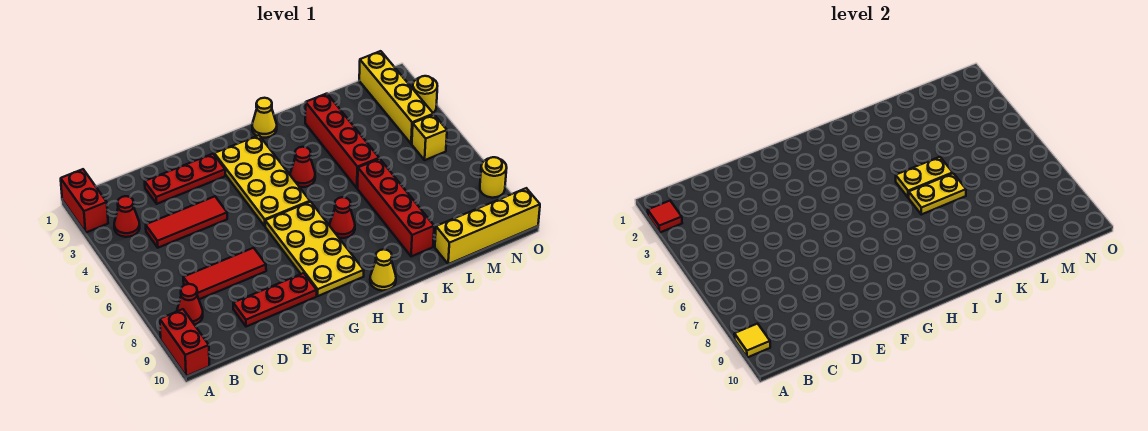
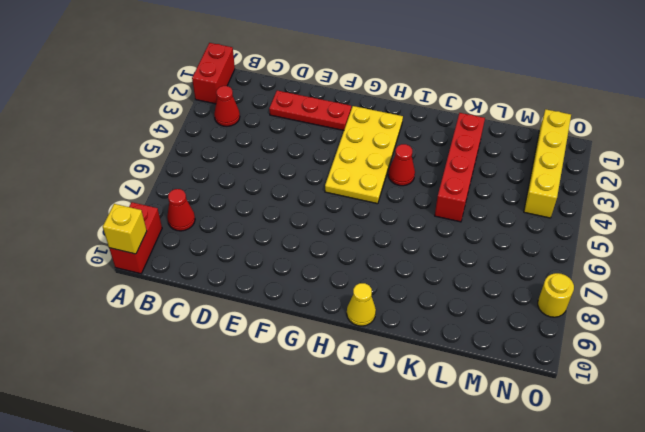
yellow brick A10 level 2 -> yellow brick N5 level 1
none -> red tile C4:E4 level 1
none -> red tile C7:E7 level 1
none -> red plate D9:F9 level 1

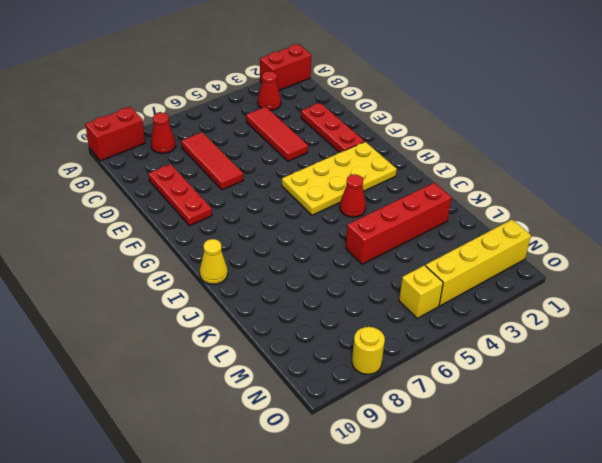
none -> yellow plate G6:H9 level 1
none -> yellow cone I1 level 1
none -> red cone I7 level 1

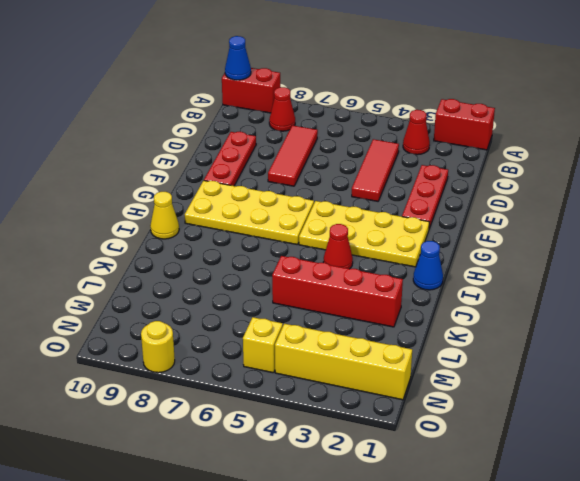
blue cone A10 level 2 -> none
blue cone I1 level 1 -> yellow cone I1 level 1
none -> red cone I7 level 1
none -> red brick K6:K9 level 1
none -> yellow brick L10:O10 level 1

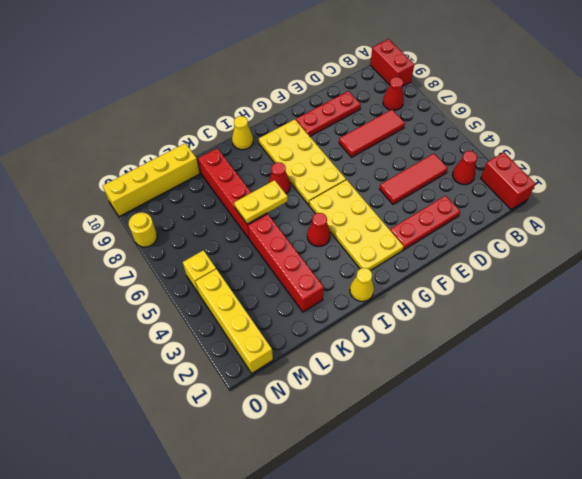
none -> yellow round brick O3 level 1
none -> red tile A2 level 2
none -> yellow tile A9 level 2

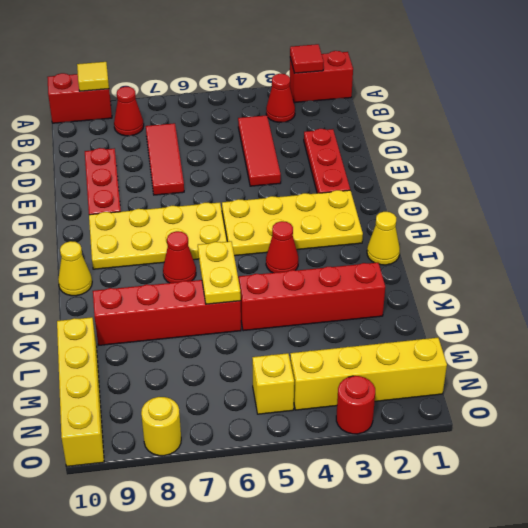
red round brick O3 level 1 -> yellow round brick O3 level 1
none -> yellow plate J5:K5 level 2

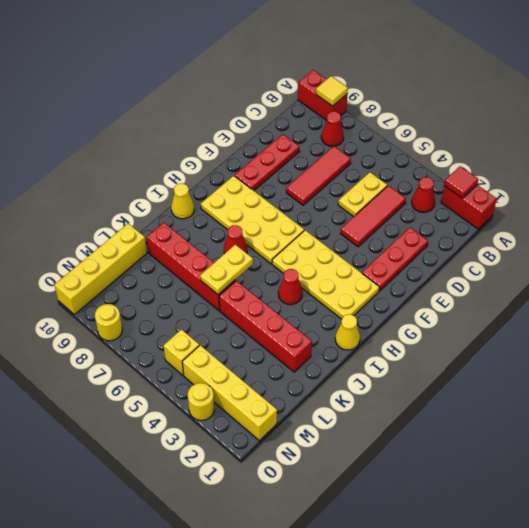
yellow plate C5:D5 level 1 -> yellow plate J5:K5 level 2

